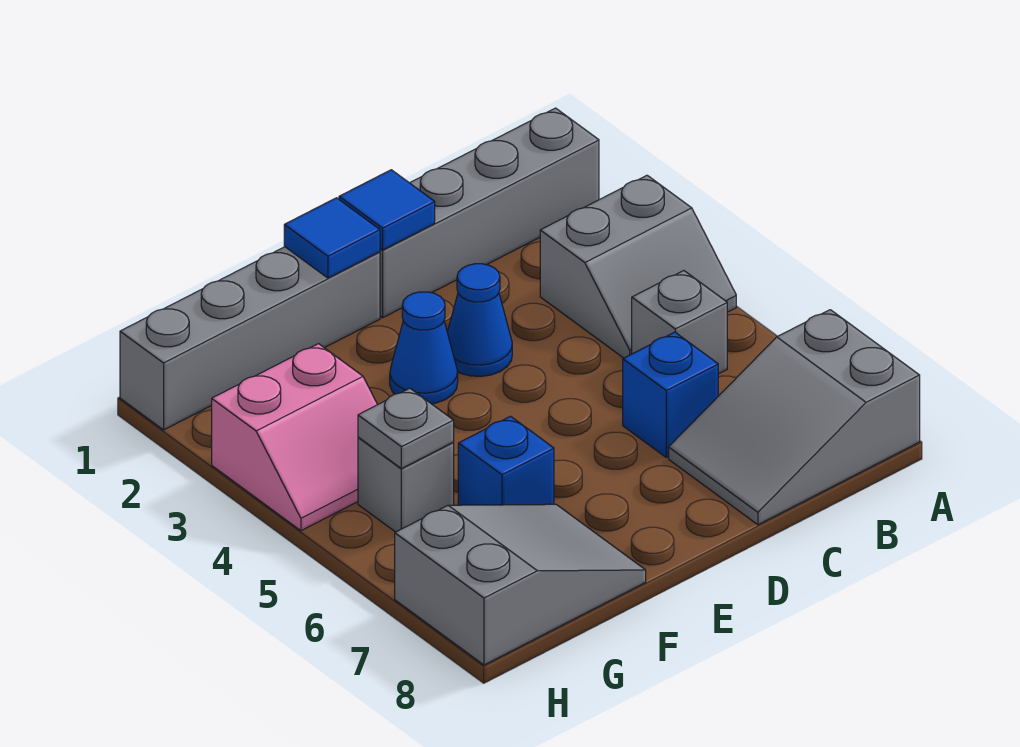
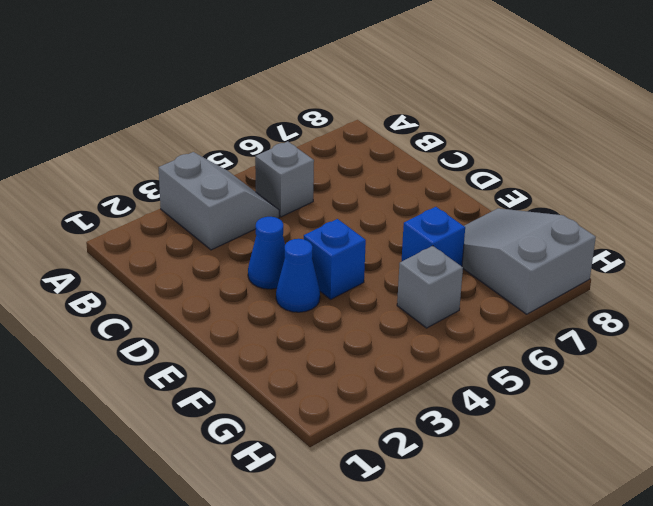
blue brick E4 level 1 -> blue brick C6 level 1
none -> grey brick A1:D1 level 1
none -> grey slope A7:C8 level 1 top A
none -> grey brick E1:H1 level 1

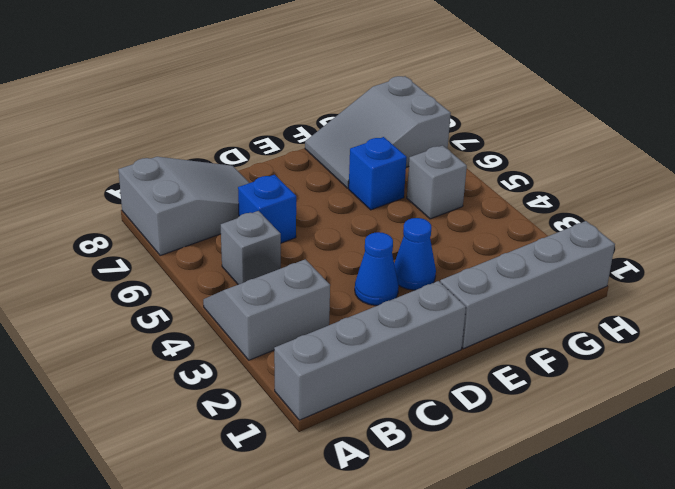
none -> pink slope G3:H4 level 1 top 3
none -> blue tile D1 level 2
none -> blue tile E1 level 2

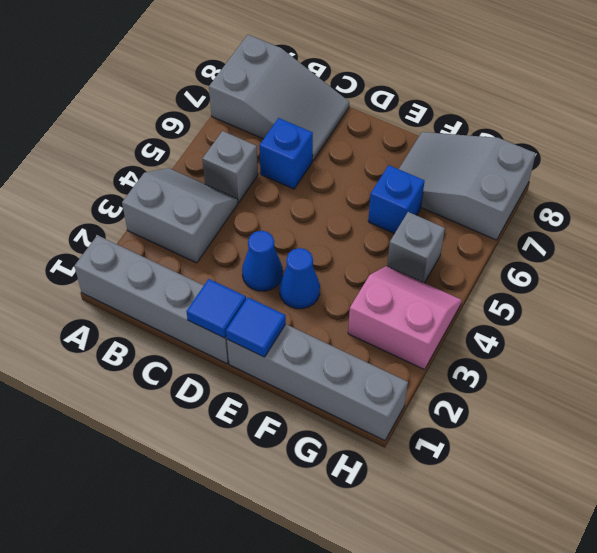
none -> grey plate G5 level 2

